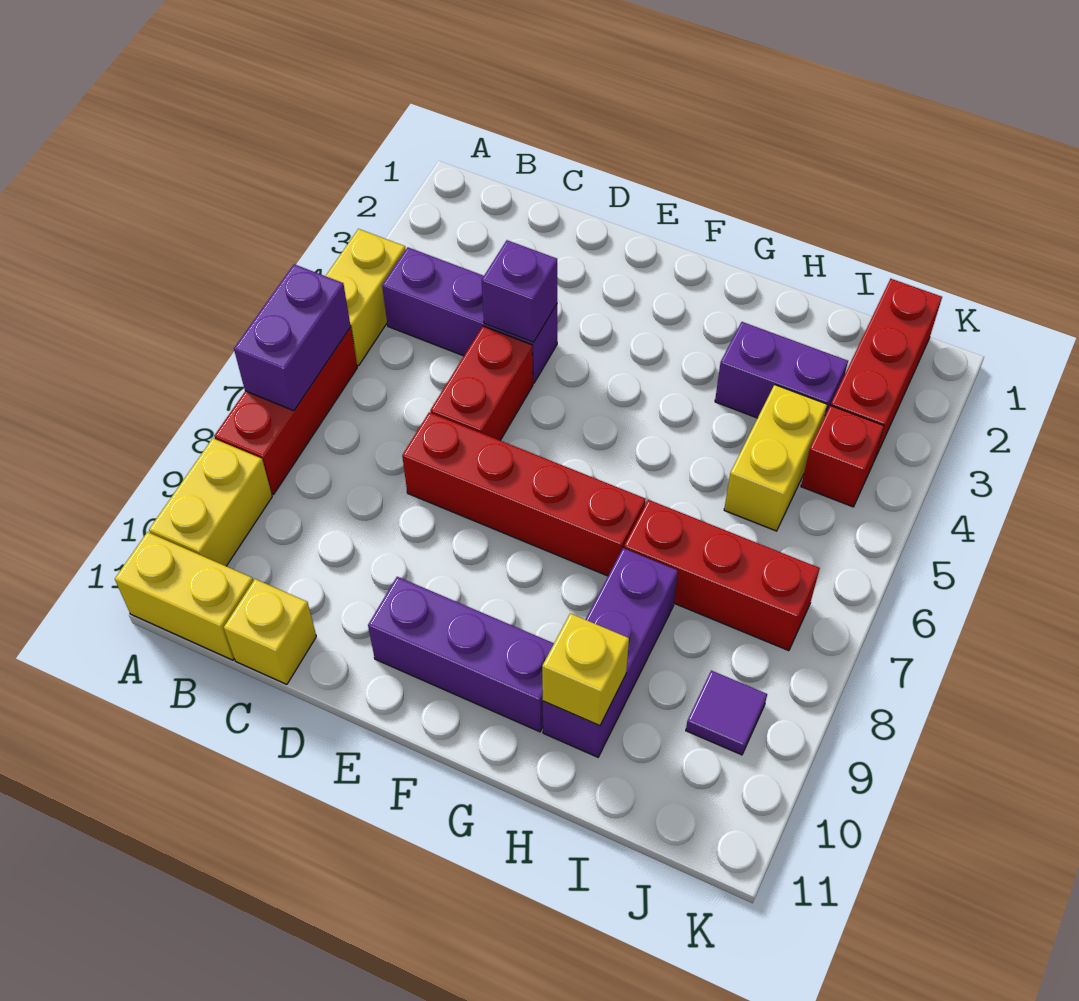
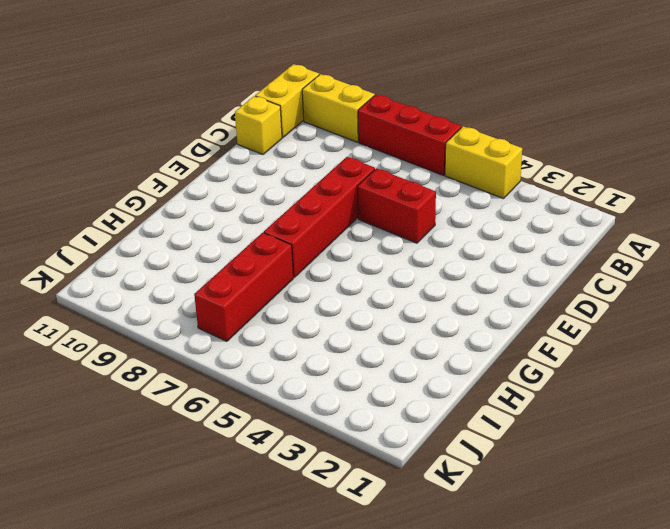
none -> purple brick B4:D4 level 1
none -> purple brick E10:G10 level 1
none -> purple brick H3:I3 level 1

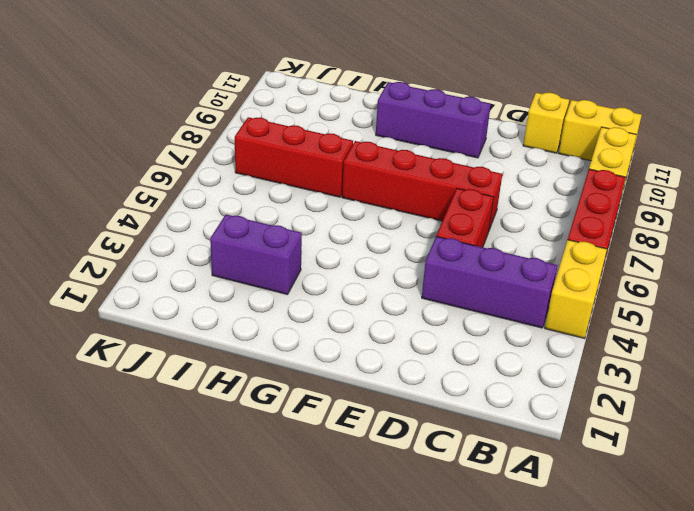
none -> purple brick H8:H10 level 1
none -> yellow brick I4:I5 level 1
none -> red brick J1:J3 level 1

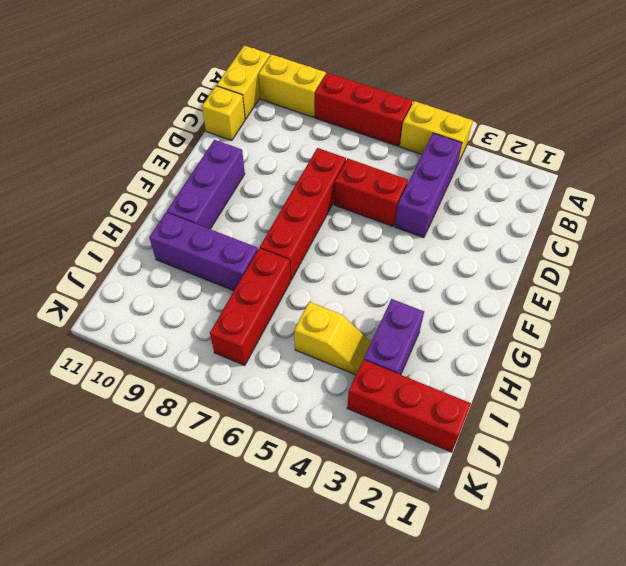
yellow slope I4:I5 level 1 top 5 -> yellow brick I4:I5 level 1
none -> red brick J4 level 1
none -> purple tile J9 level 1
none -> purple brick A6:A7 level 2

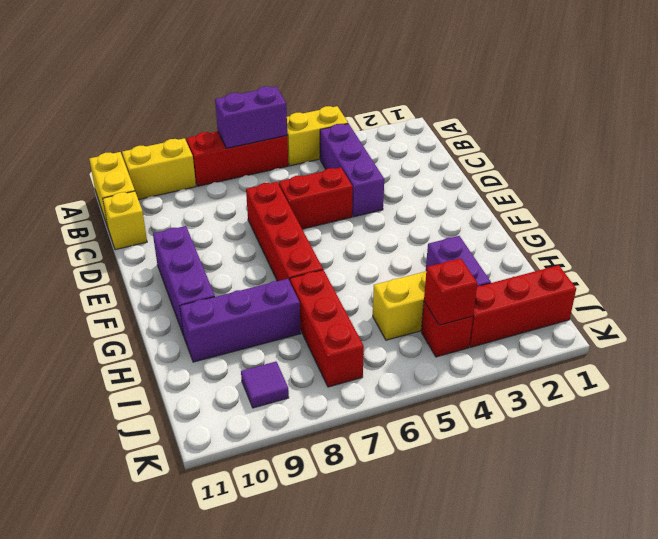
red brick J4 level 2 -> none
none -> purple brick D4 level 2
none -> yellow brick H10 level 2

